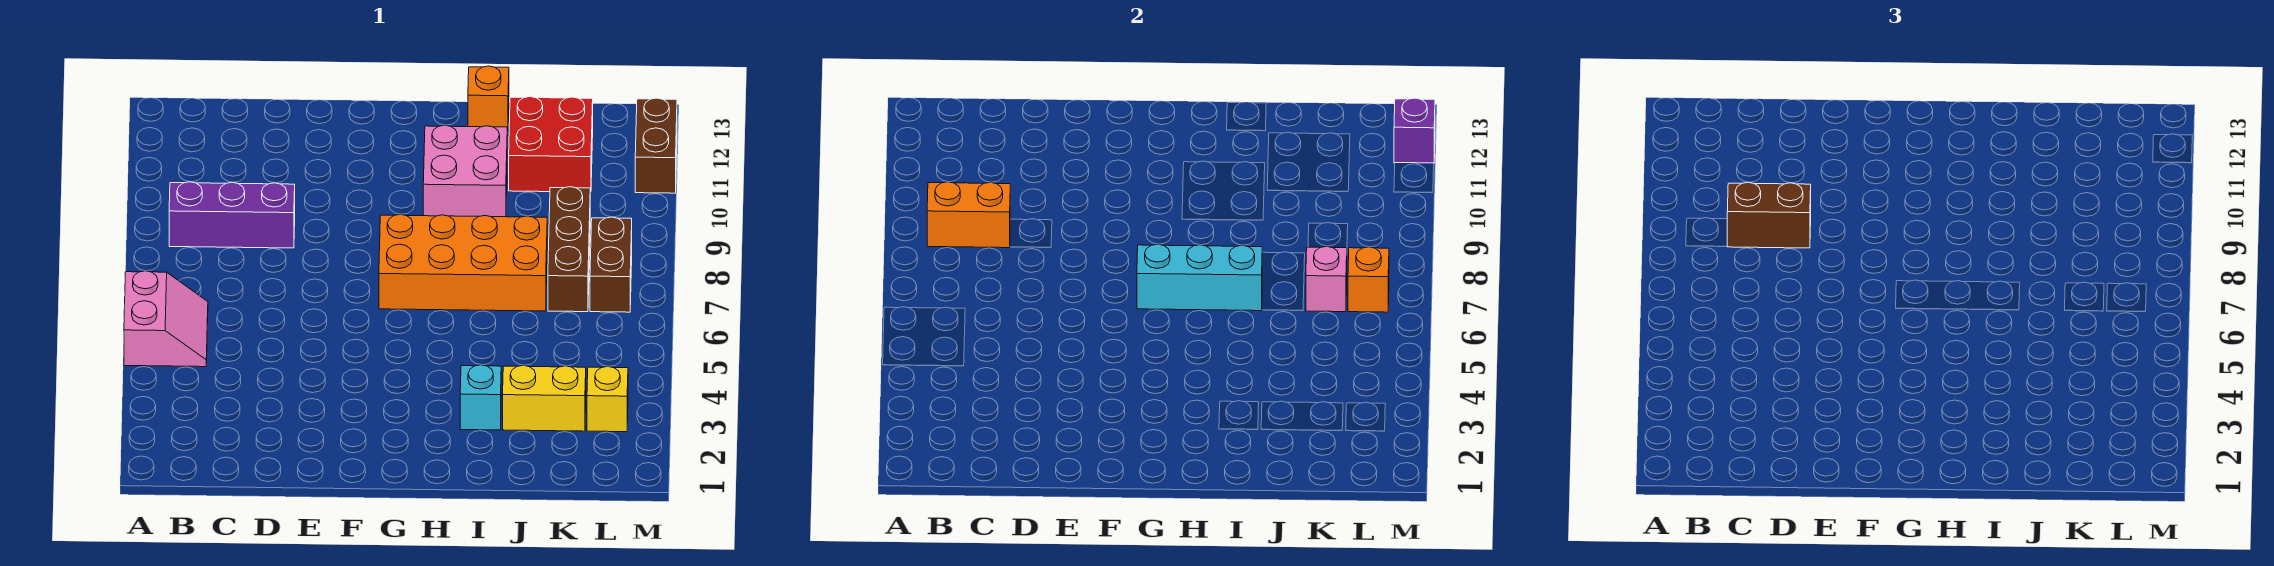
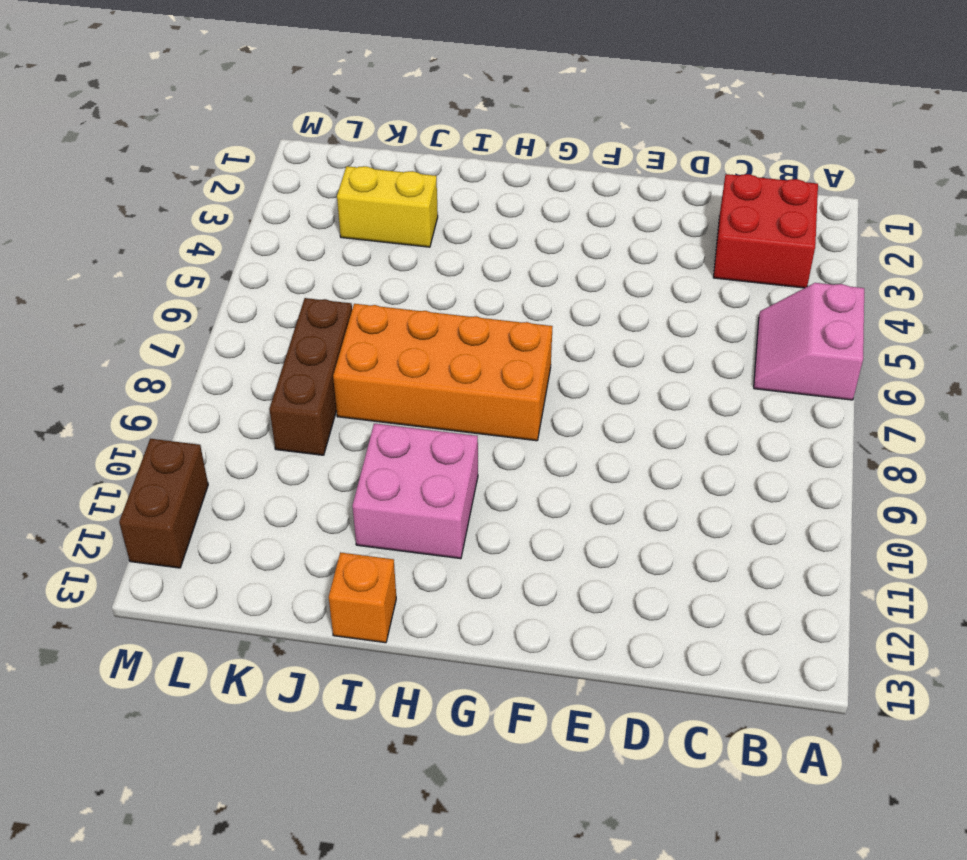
red brick B2:C3 level 1 -> red brick J11:K12 level 1
none -> purple brick B9:D9 level 1
none -> cyan brick I3 level 1
none -> yellow brick L3 level 1

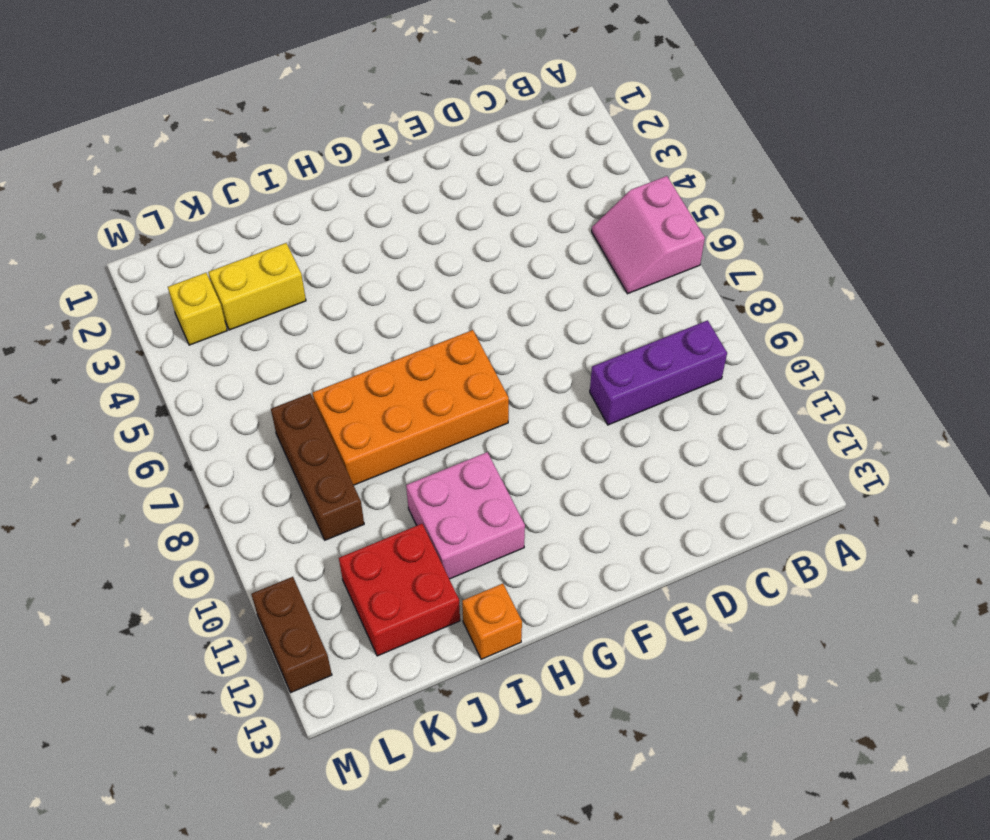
none -> cyan brick I3 level 1
none -> brown brick L7:L8 level 1
none -> orange brick B9:C9 level 2

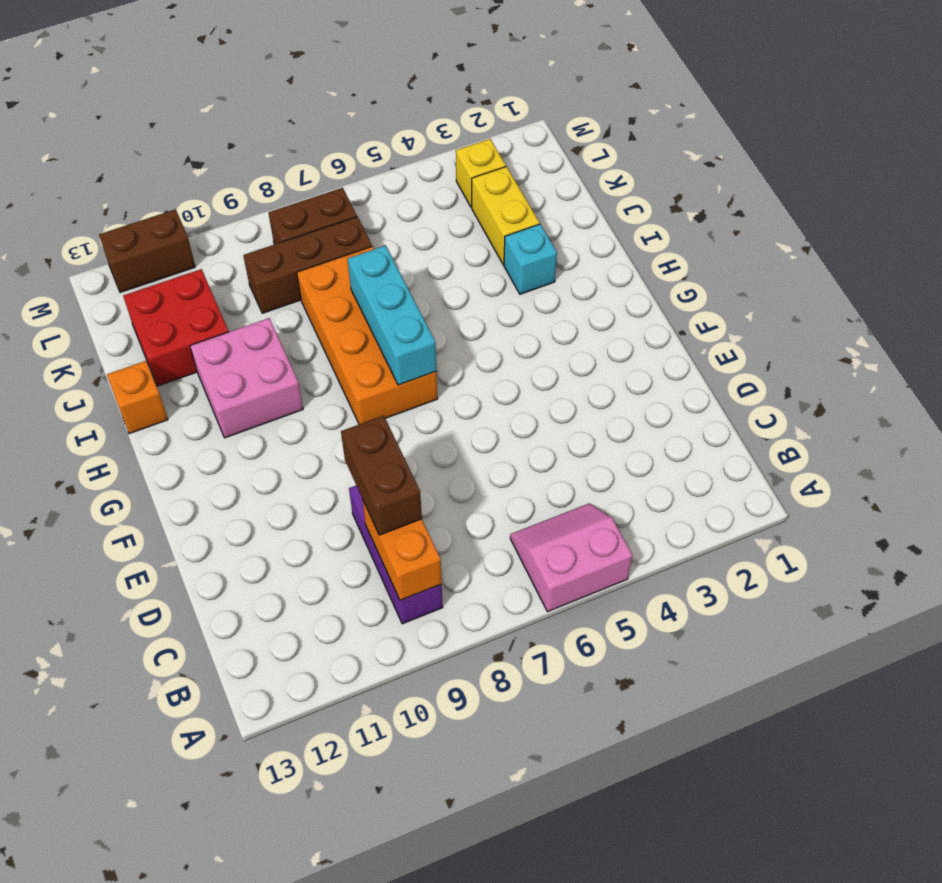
none -> pink brick K7 level 2
none -> orange brick L7 level 2
none -> purple brick M12 level 2

